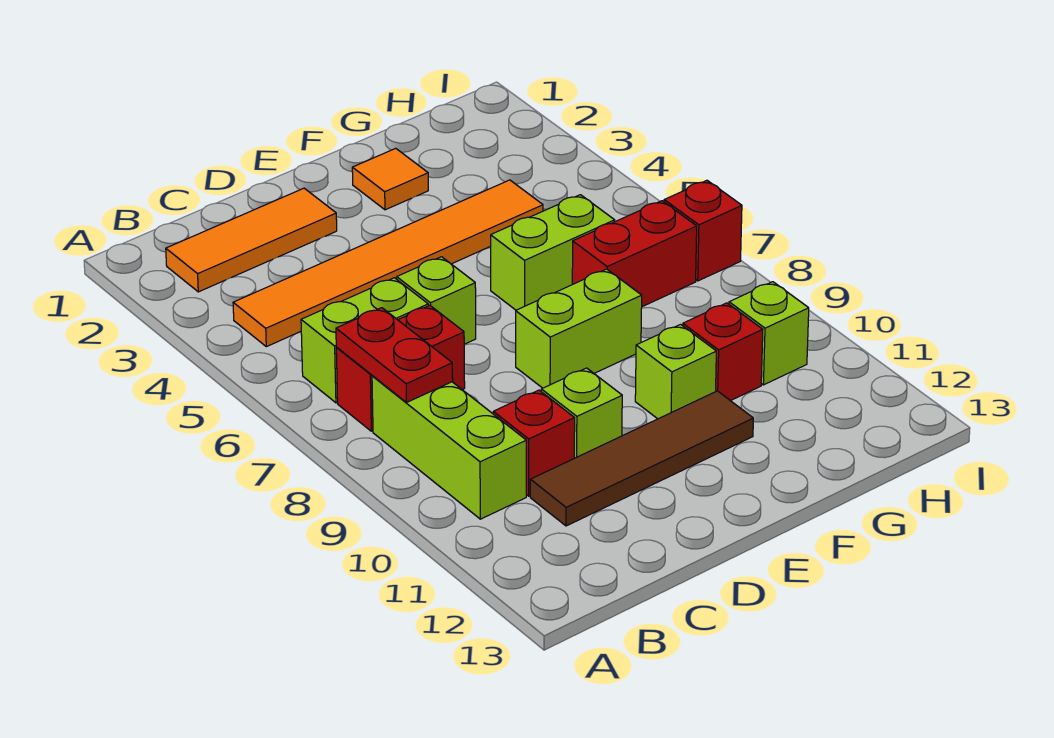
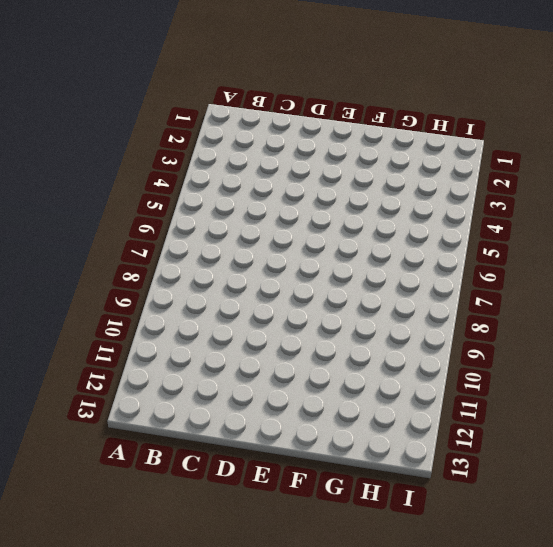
none -> orange tile B2:D2 level 1
none -> orange tile B4:G4 level 1
none -> lime brick B6:C6 level 1

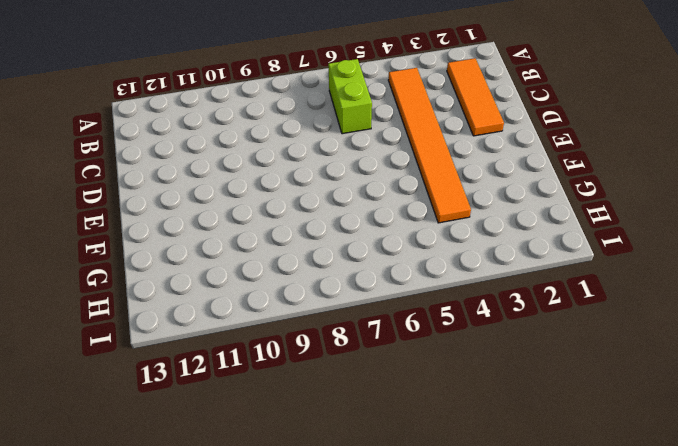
none -> red brick B7:C7 level 1
none -> lime brick B8:B10 level 1
none -> red brick C10 level 1

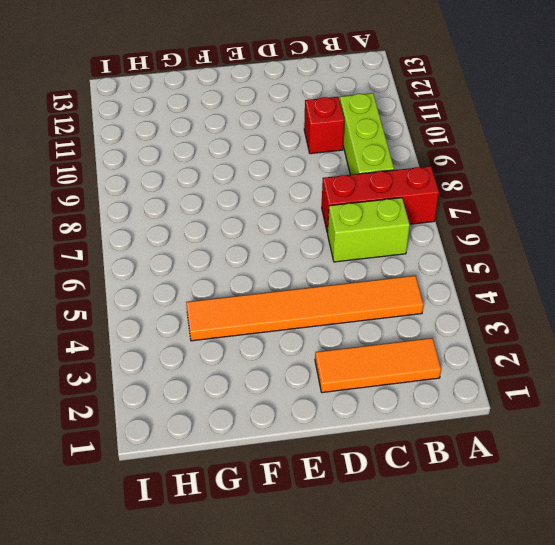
red brick A7:C7 level 1 -> red brick B7:C7 level 1
none -> brown tile C11:F11 level 1
none -> lime brick D6 level 1
none -> lime brick D10 level 1

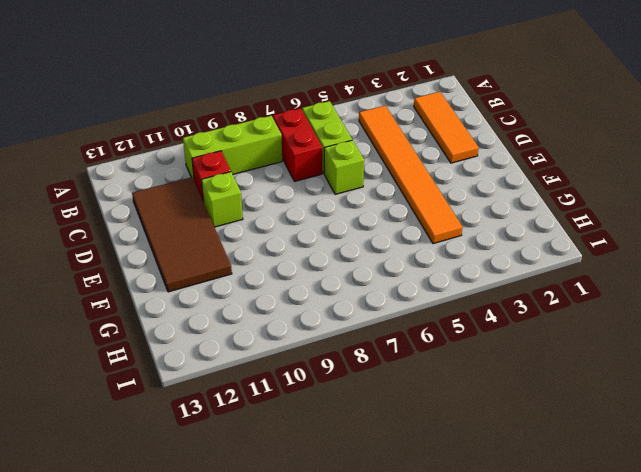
brown tile C11:F12 level 1 -> brown tile C11:F11 level 1
none -> lime brick E8:F8 level 1
none -> orange tile F2 level 1
none -> lime brick F6:G6 level 1

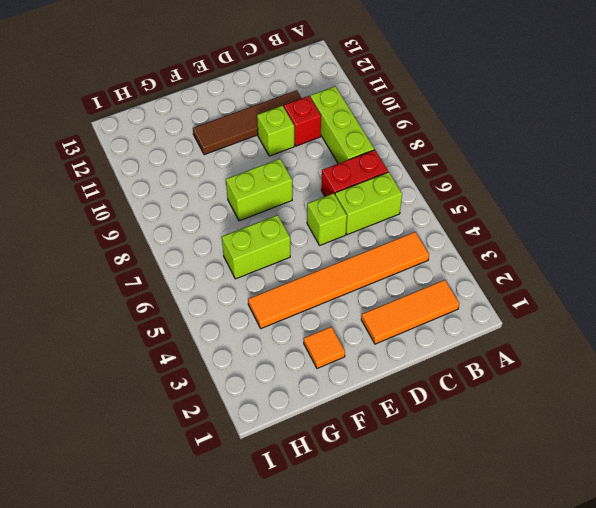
none -> lime brick F10 level 1
none -> red brick G7:H7 level 1
none -> red brick G10 level 1

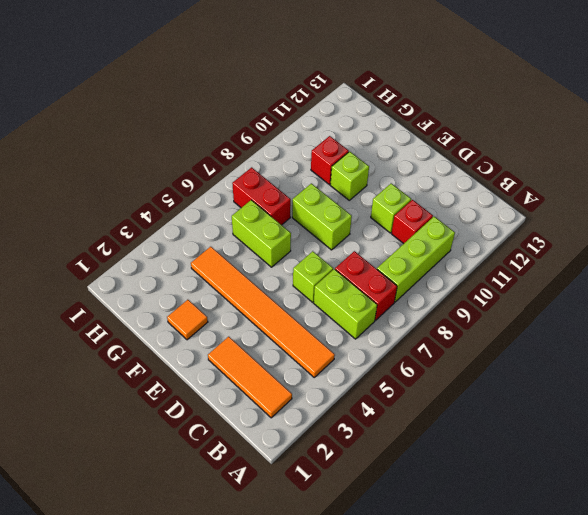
none -> brown tile C11:F11 level 1
none -> lime brick H10 level 1
none -> red brick I7 level 1

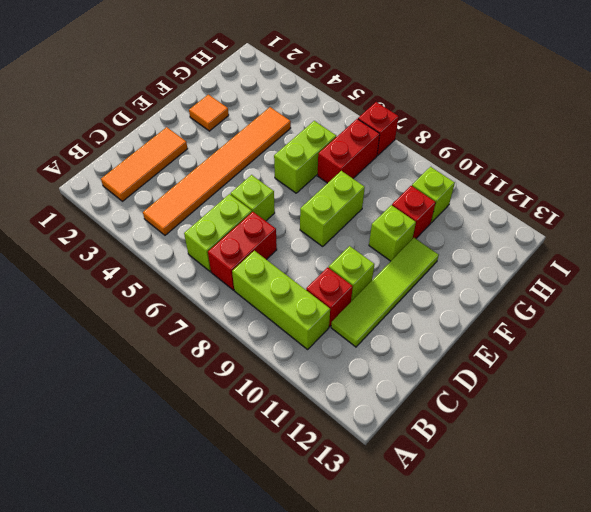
lime tile C11:F11 level 1 -> brown tile C11:F11 level 1
none -> red plate B7:B8 level 2

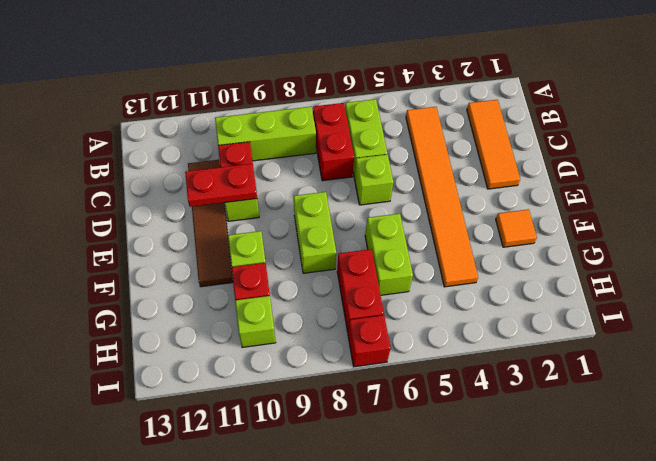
red plate D10:D11 level 2 -> red plate B7:B8 level 2

